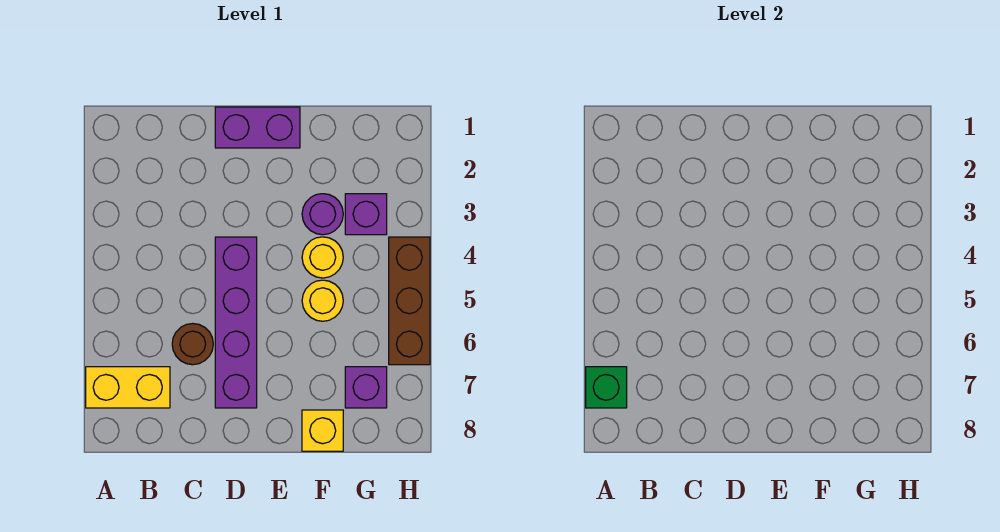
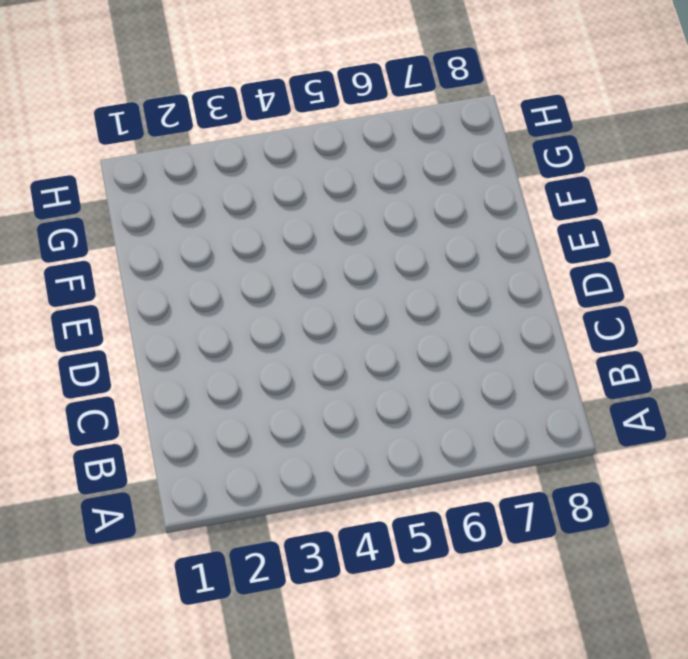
none -> yellow brick A7:B7 level 1
none -> brown round brick C6 level 1
none -> purple brick D1:E1 level 1

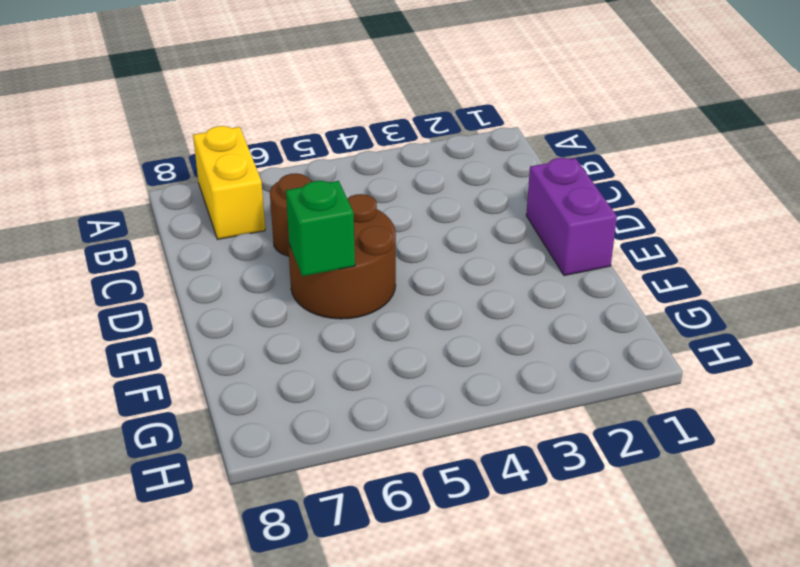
brown round brick D5:E6 level 1 -> purple brick D4:D7 level 1
green brick E6 level 2 -> green brick A7 level 2
none -> purple round brick F3 level 1
none -> yellow round brick F4 level 1
none -> yellow round brick F5 level 1

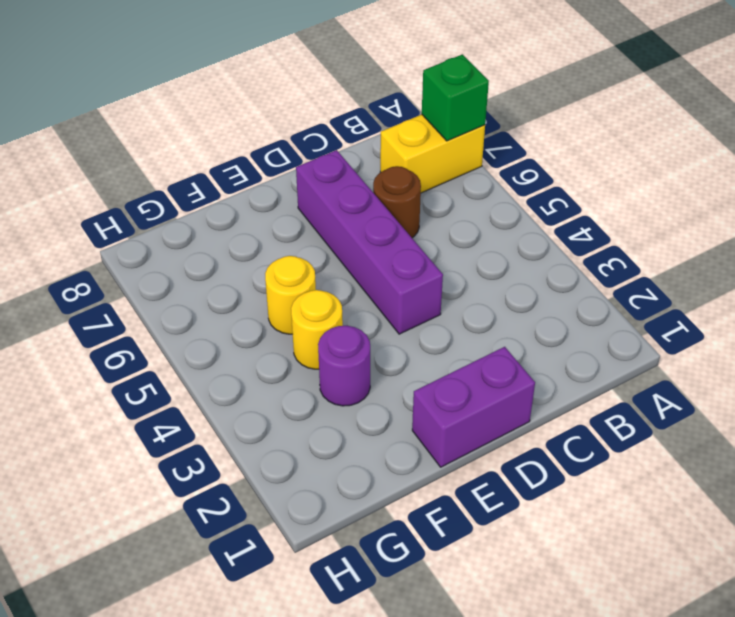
none -> yellow brick F8 level 1
none -> purple brick G3 level 1
none -> purple brick G7 level 1

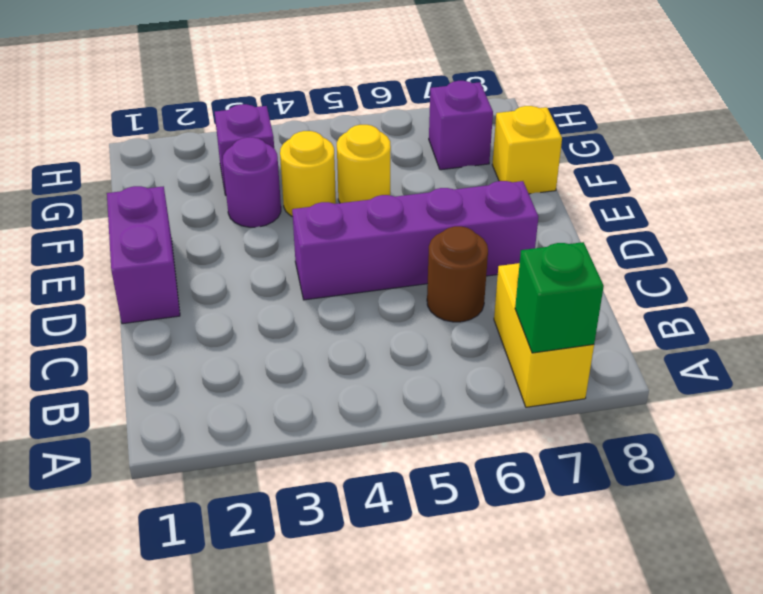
none -> brown brick H4:H6 level 1

